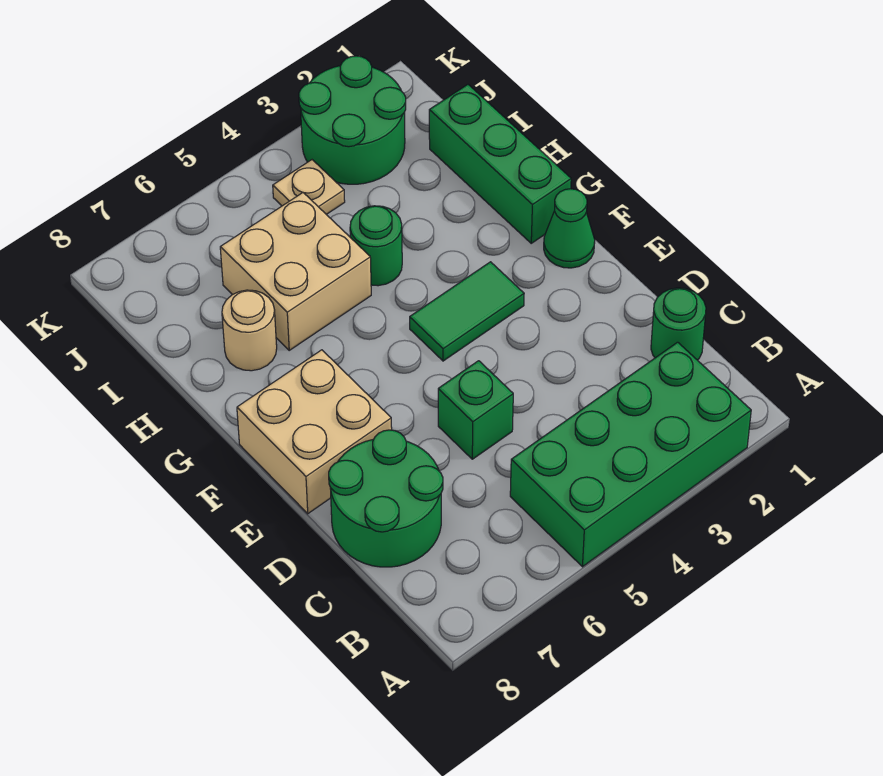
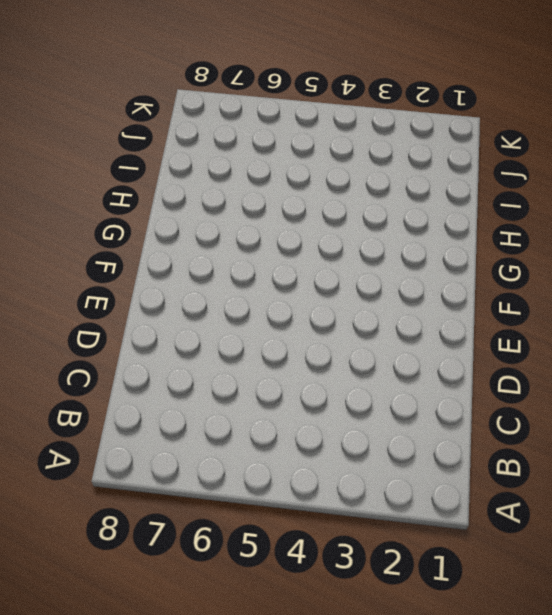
none -> green brick A2:B5 level 1
none -> green round brick C1 level 1
none -> green round brick C7:D8 level 1

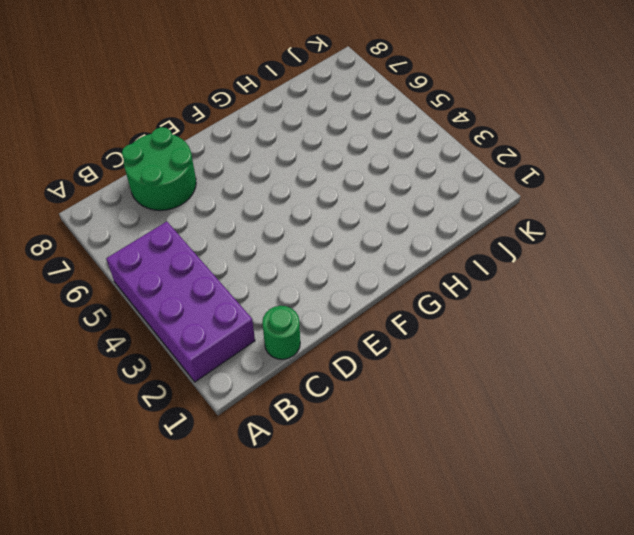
purple brick A2:B5 level 1 -> green brick A2:B5 level 1
none -> green brick D5 level 1
none -> tan brick E7:F8 level 1
none -> green cone F1 level 1

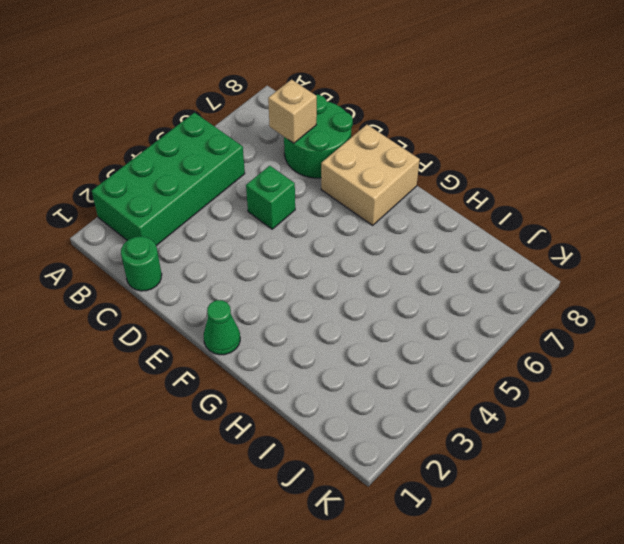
tan brick C7 level 2 -> none
none -> green tile F3:F4 level 1
none -> green brick G1:I1 level 1
none -> green round brick H4 level 1

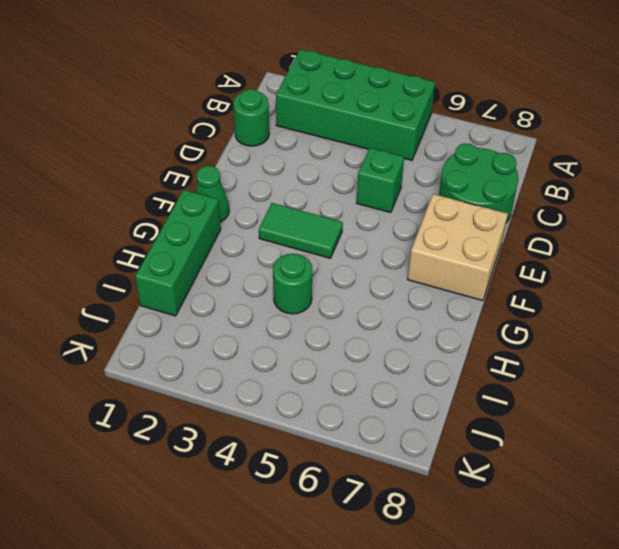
none -> tan brick H5:I6 level 1
none -> tan round brick H7 level 1
none -> green round brick J2:K3 level 1

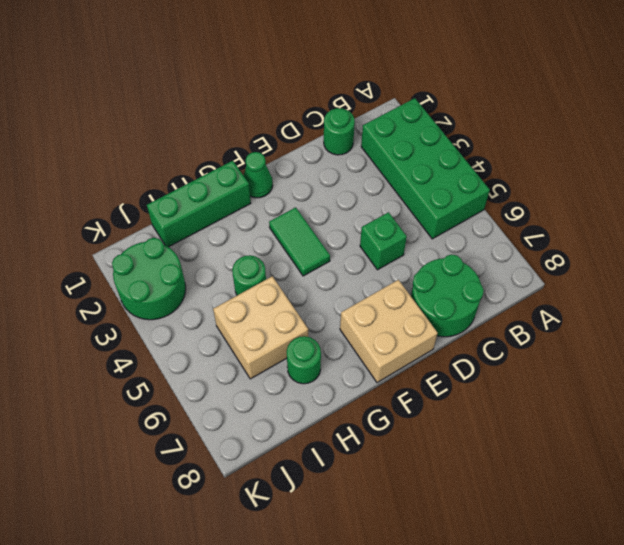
green round brick H7 level 1 -> tan round brick H7 level 1
none -> tan plate J4 level 1

